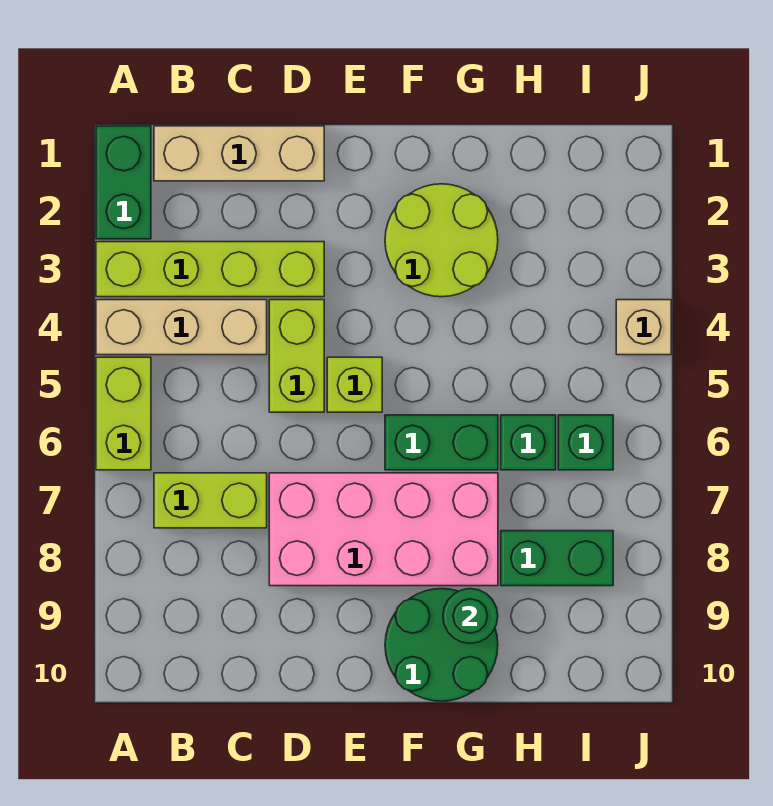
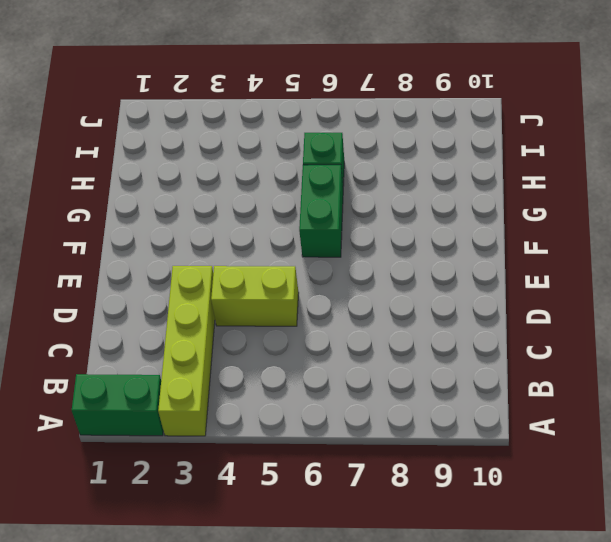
none -> tan brick A4:C4 level 1
none -> lime brick A5:A6 level 1
none -> tan brick B1:D1 level 1

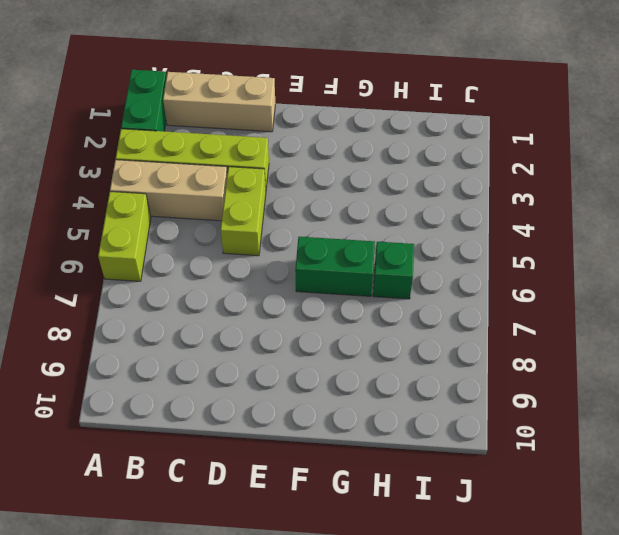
none -> lime brick B7:C7 level 1
none -> pink brick D7:G8 level 1
none -> lime brick E5 level 1

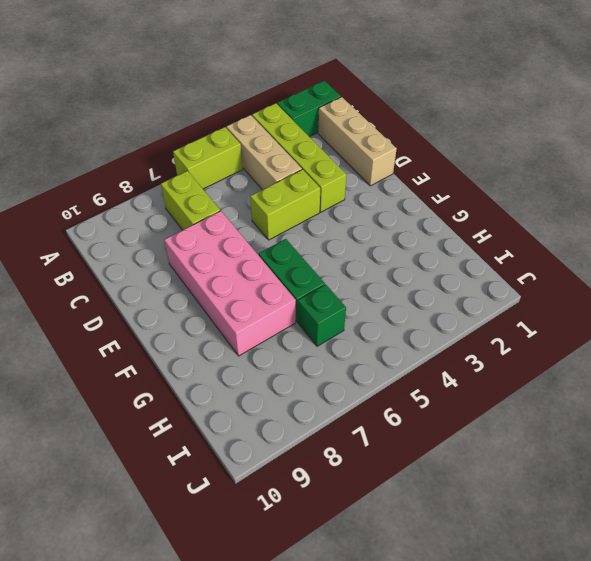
none -> lime brick E5 level 1
none -> lime round brick F2:G3 level 1
none -> green round brick F9:G10 level 1

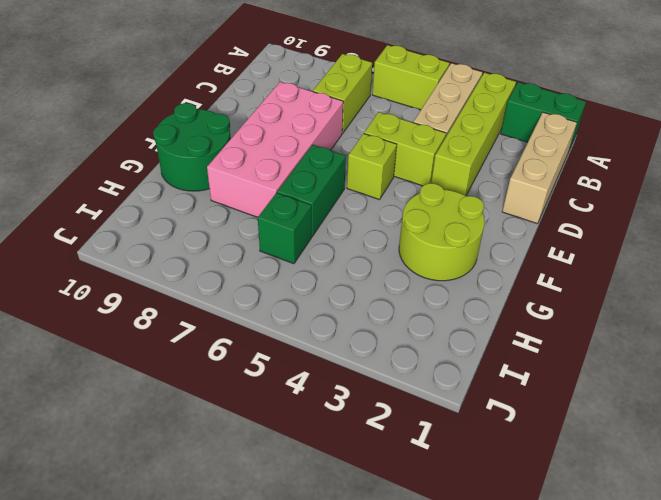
none -> green brick H8:I8 level 1
none -> green brick I6 level 1
none -> tan brick J4 level 1

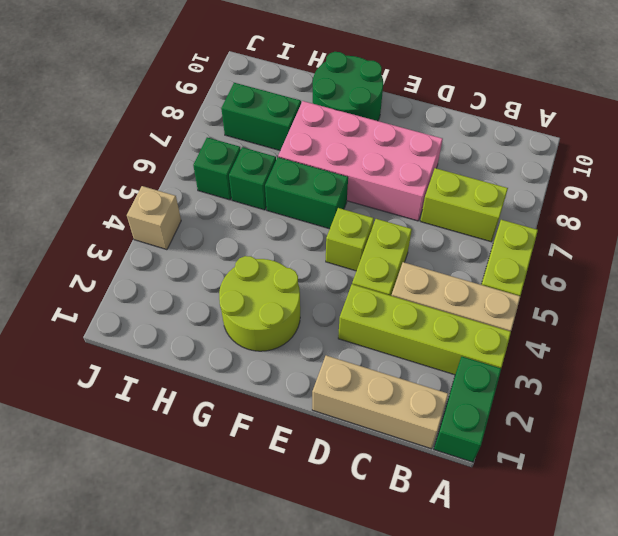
none -> green round brick G9 level 2

